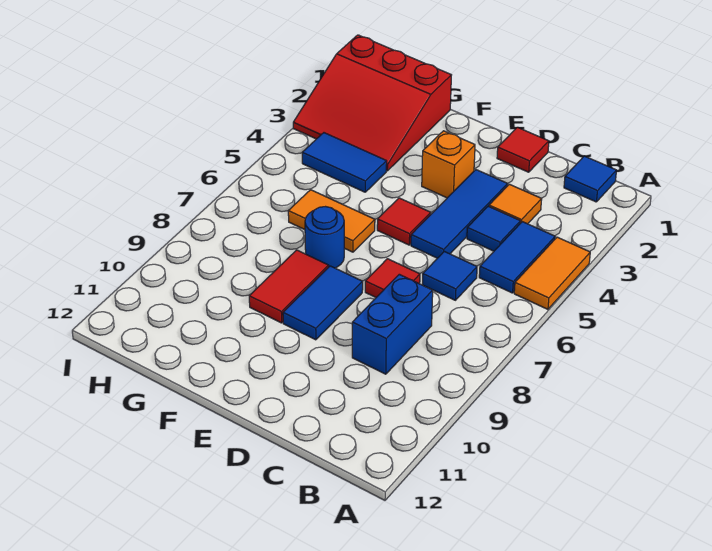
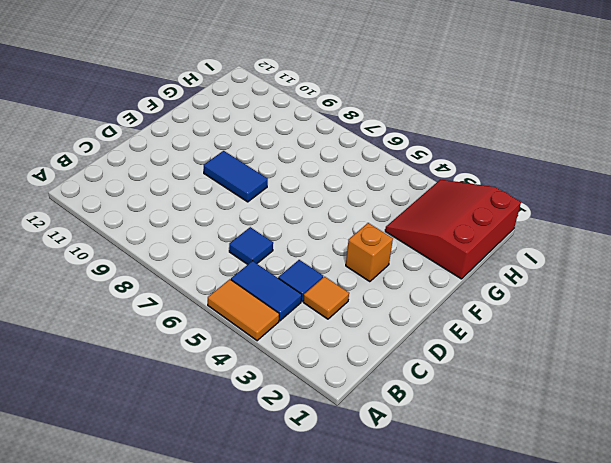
none -> blue tile B1 level 1
none -> blue brick C8:C9 level 1
none -> red tile D1 level 1

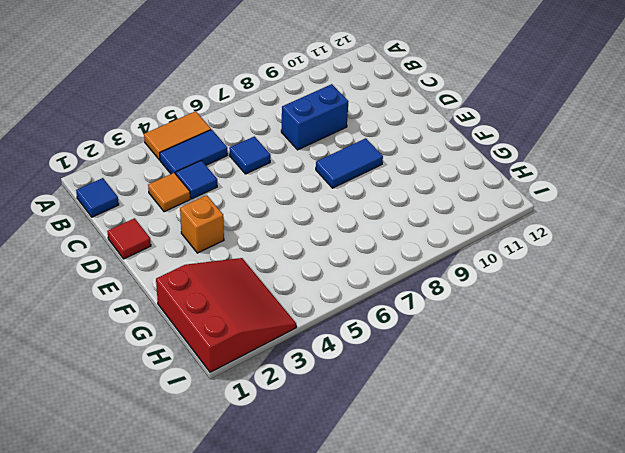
none -> blue tile D3:D5 level 1
none -> red tile D7 level 1
none -> red tile E5 level 1

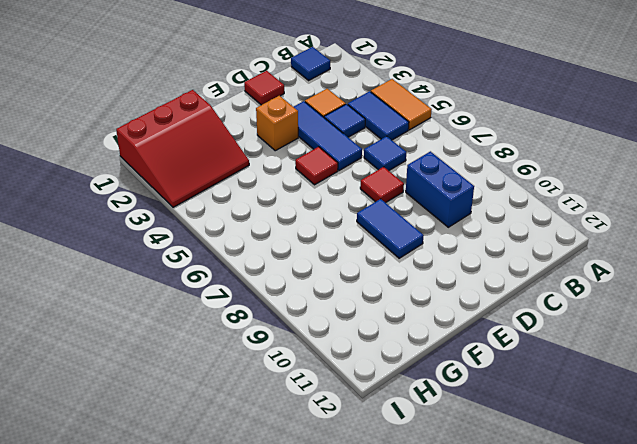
none -> orange tile F6:G6 level 1
none -> blue round brick F7 level 1
none -> red tile F8:F9 level 1

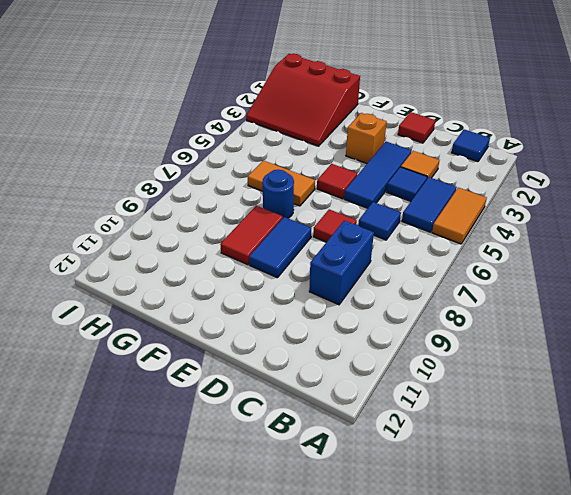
none -> blue tile G4:H4 level 1

